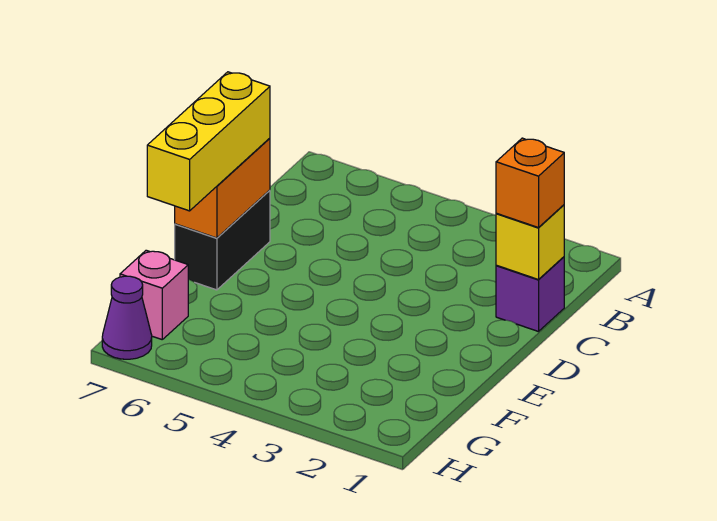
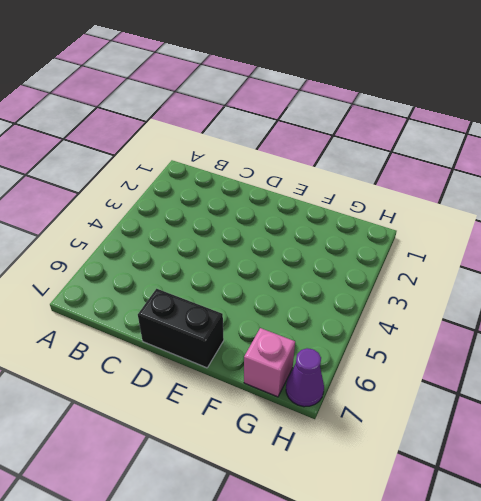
none -> purple brick C1 level 1
none -> yellow brick C1 level 2

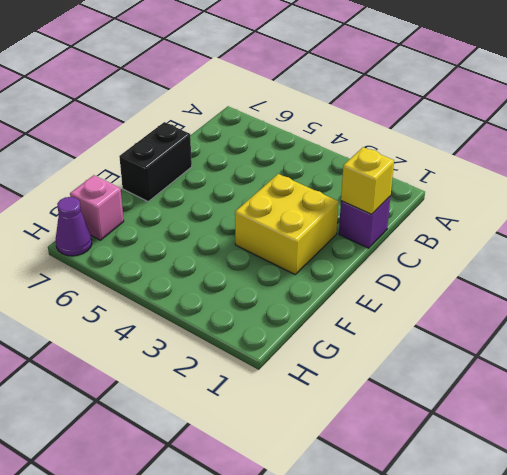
yellow brick D2:E3 level 1 -> none
none -> orange brick D7:E7 level 2
none -> orange brick C1 level 3

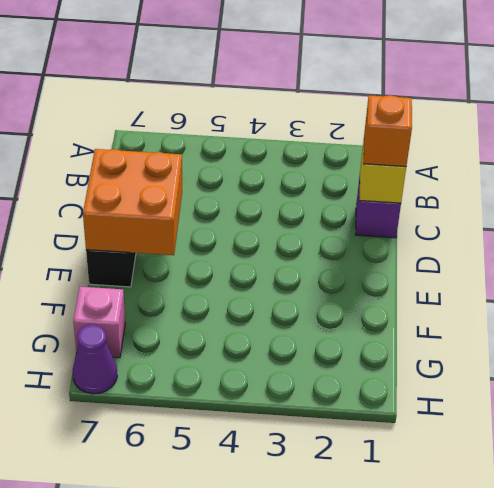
orange brick D6:E7 level 2 -> orange brick D7:E7 level 2
none -> yellow brick D7:F7 level 3

